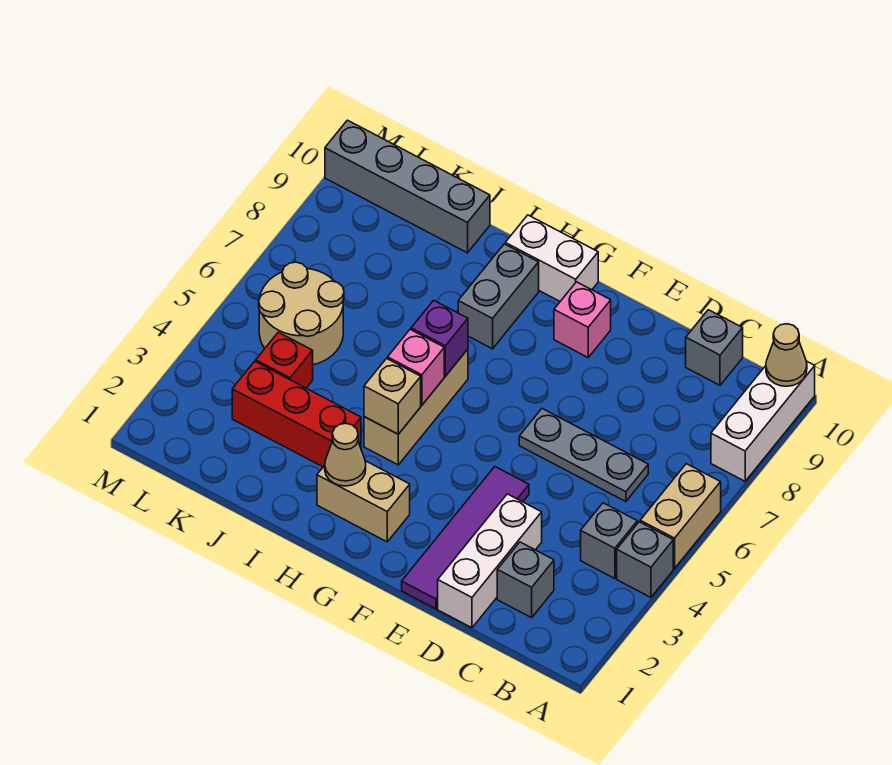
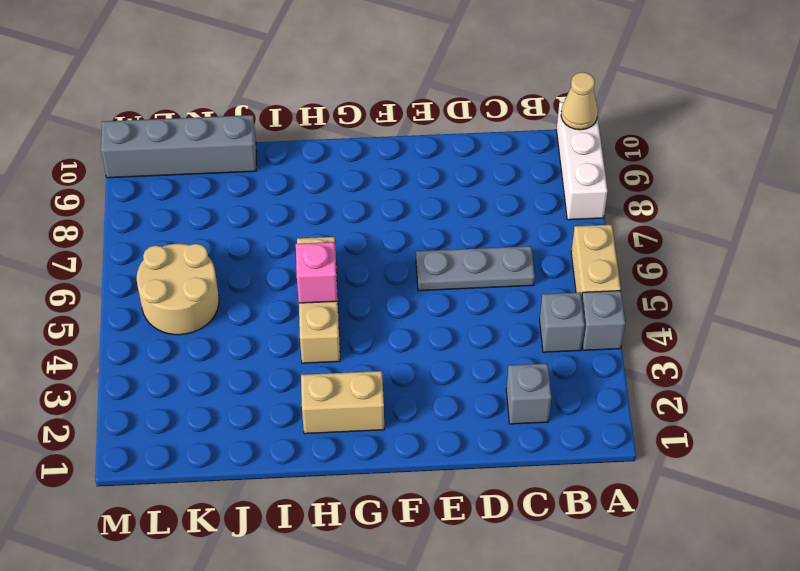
none -> grey brick C10 level 1
none -> white brick D1:D3 level 1
none -> purple tile E1:E4 level 1

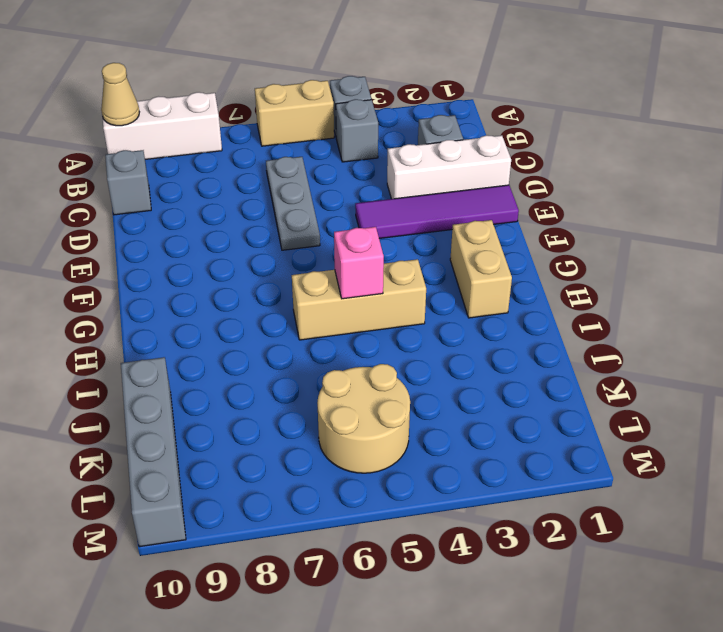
none -> pink brick F9 level 1
none -> white brick G10:H10 level 1
none -> grey brick H8:H9 level 1

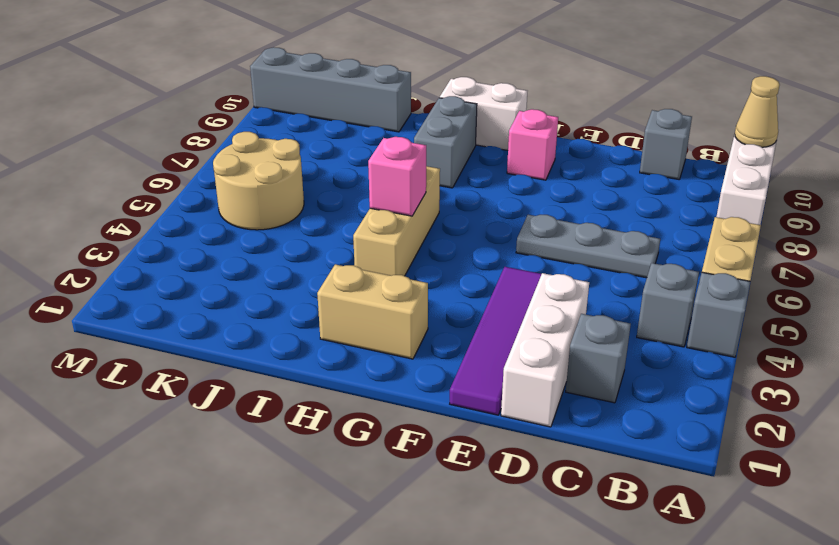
none -> red brick I3:K3 level 1
none -> red brick K4 level 1
none -> tan cone H2 level 2

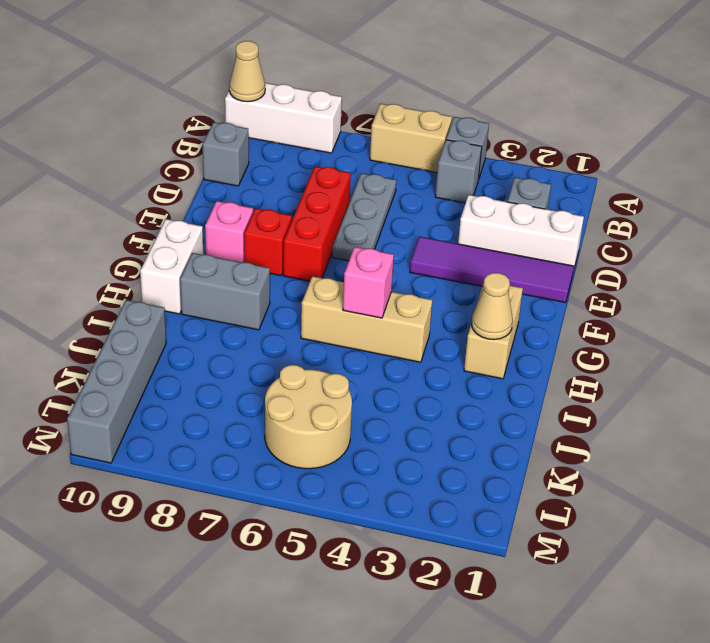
red brick D7:F7 level 1 -> red brick I3:K3 level 1
red brick F8 level 1 -> red brick K4 level 1
none -> tan brick H4 level 2
none -> purple brick H6 level 2

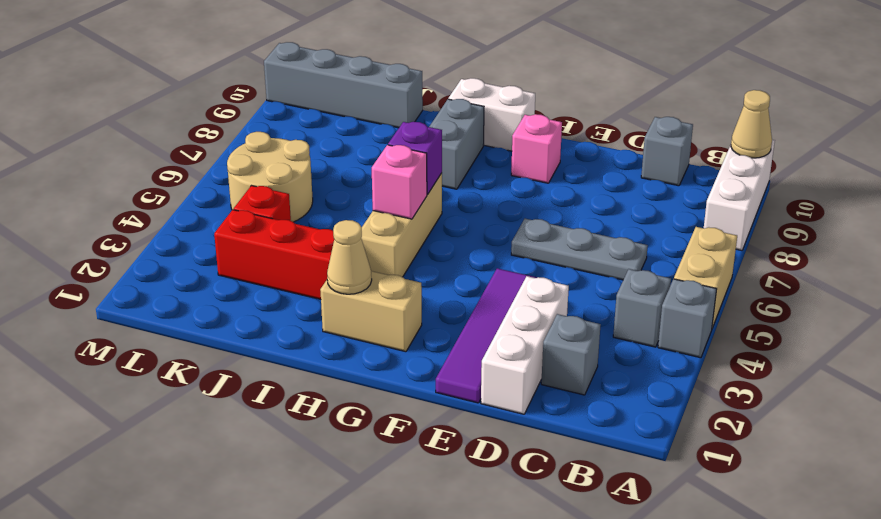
none -> tan brick H4 level 2

